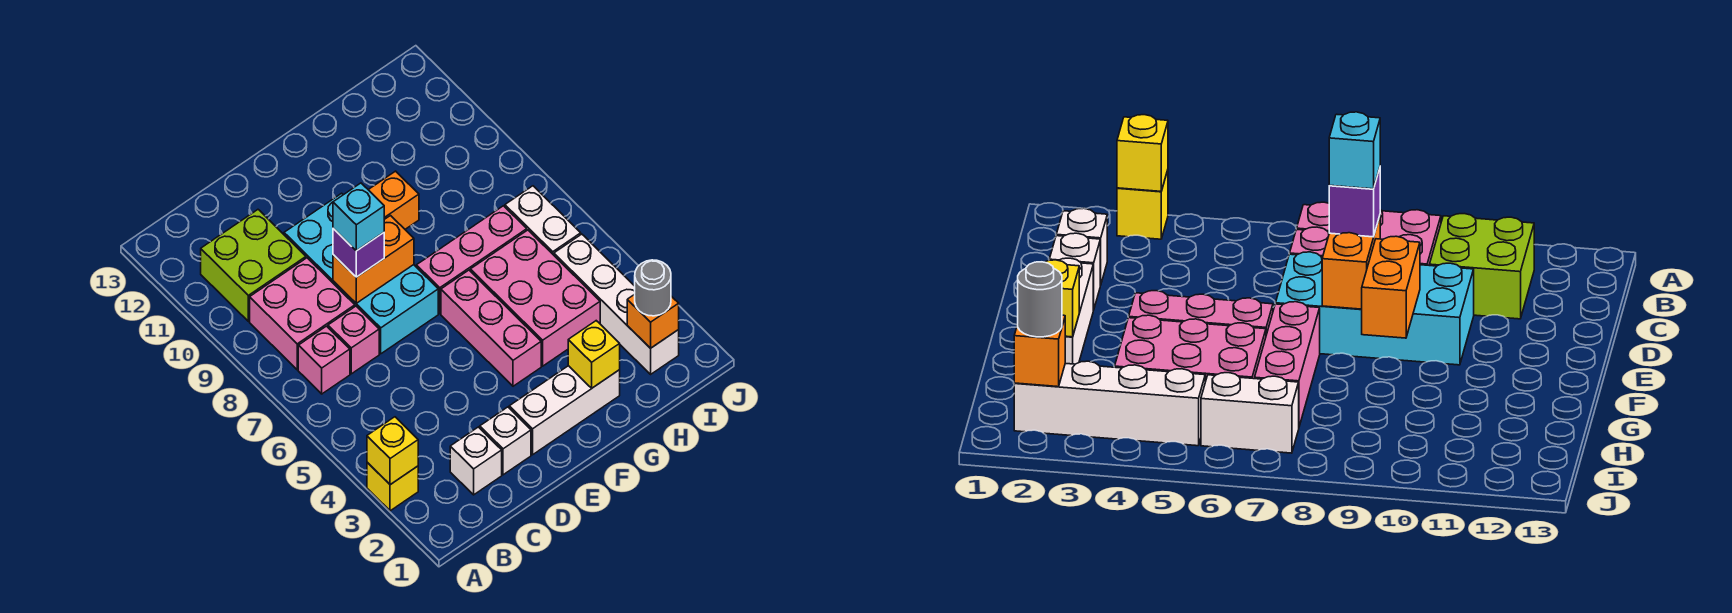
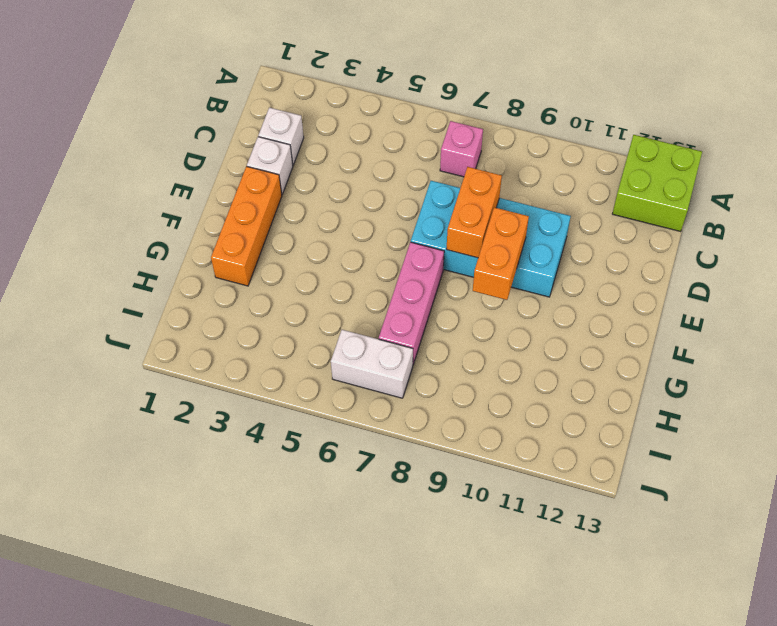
lime brick A12:B13 level 1 -> lime brick B10:C11 level 1
orange brick E2:G2 level 1 -> white brick E2:G2 level 1
none -> yellow brick A3 level 1
none -> pink brick B8:C9 level 1
none -> pink brick C7 level 1

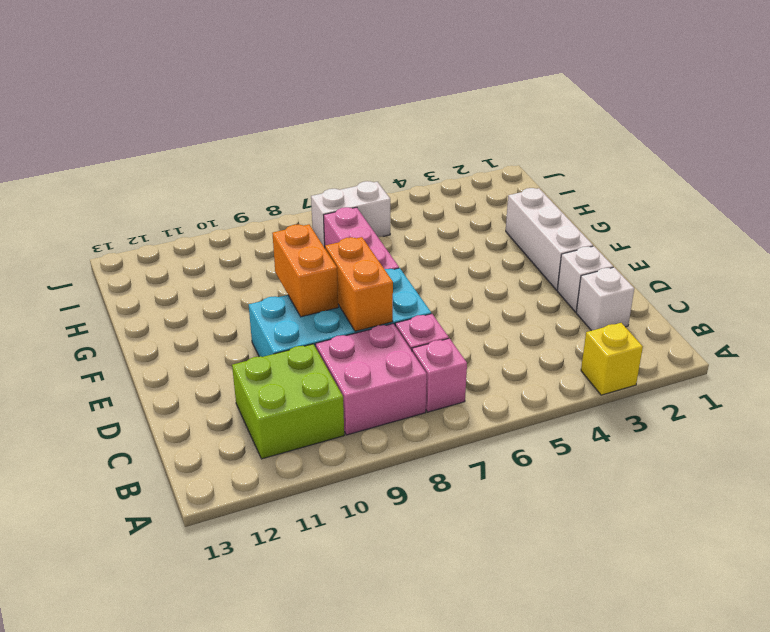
none -> pink brick F4:F6 level 1
none -> pink brick G4:H6 level 1
none -> white brick I2:I5 level 1

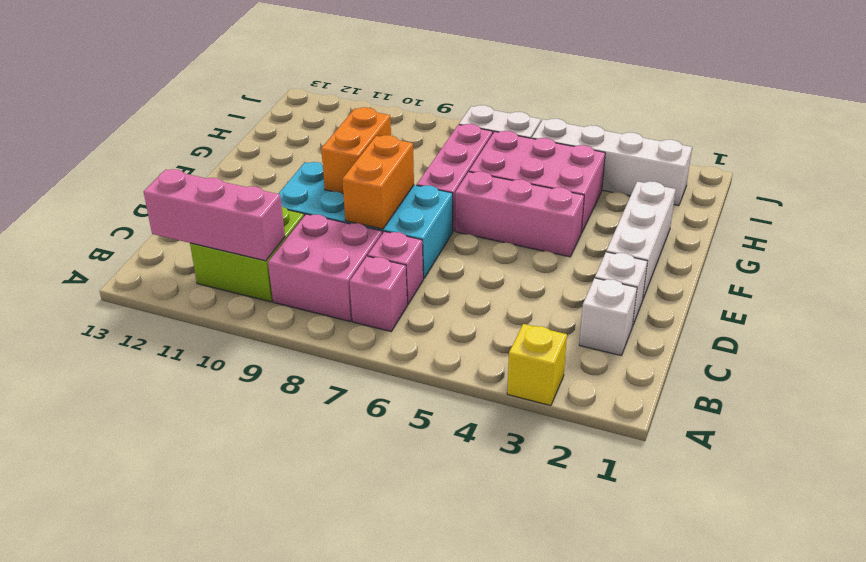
pink brick B10:B12 level 2 -> none
none -> yellow brick A3 level 2
none -> yellow brick G2 level 2
none -> orange brick I2 level 2

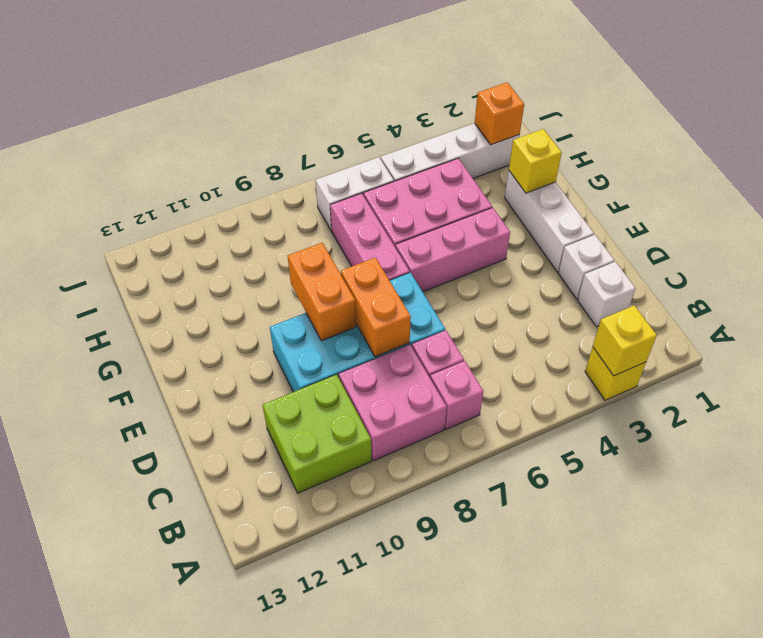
none -> purple brick D8 level 3
none -> grey round brick I2 level 3
none -> cyan brick D8 level 4

